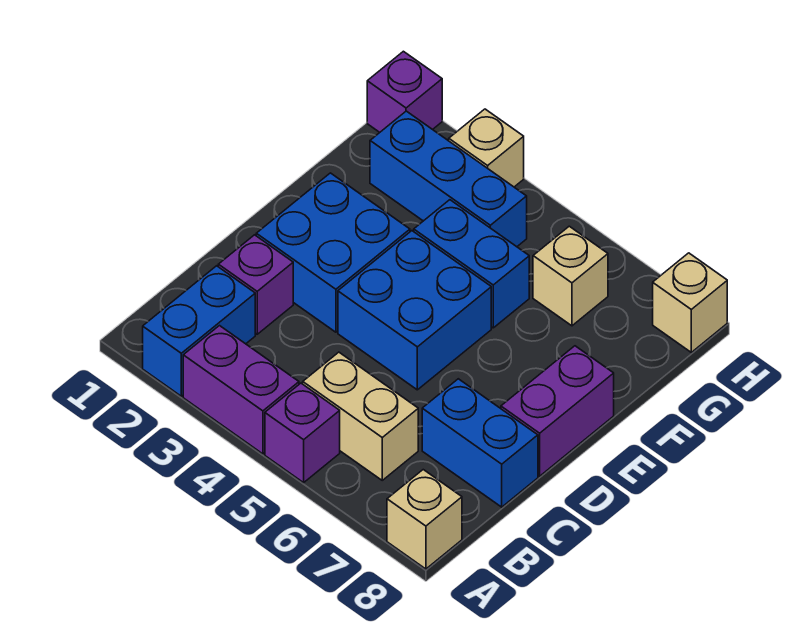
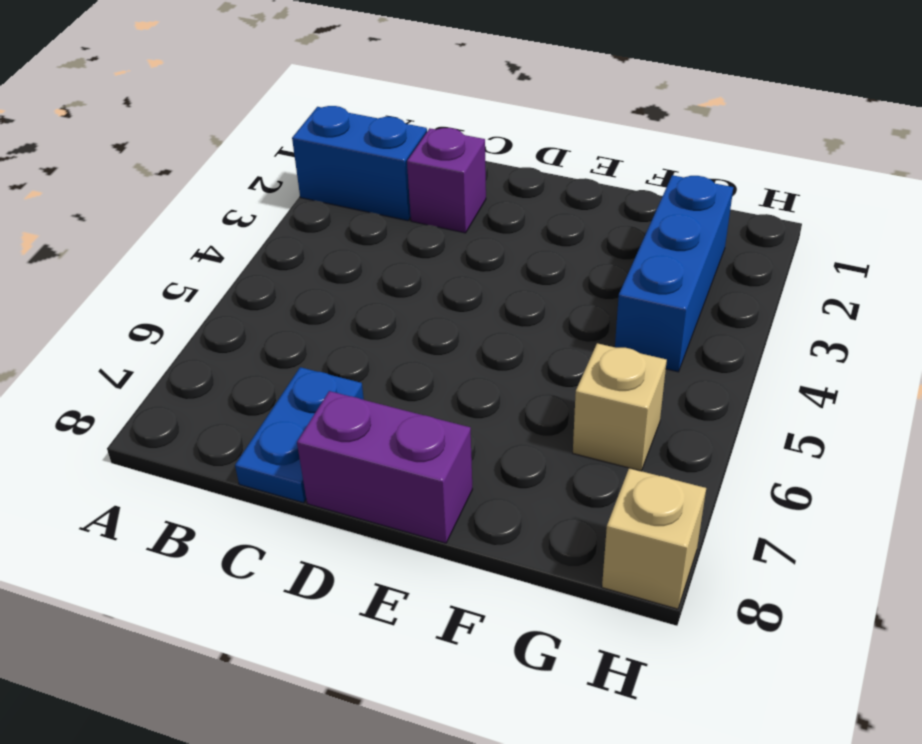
blue plate C7:C8 level 1 -> blue brick C7:C8 level 1
none -> purple brick A3:A4 level 1
none -> purple brick A5 level 1
none -> tan brick A8 level 1

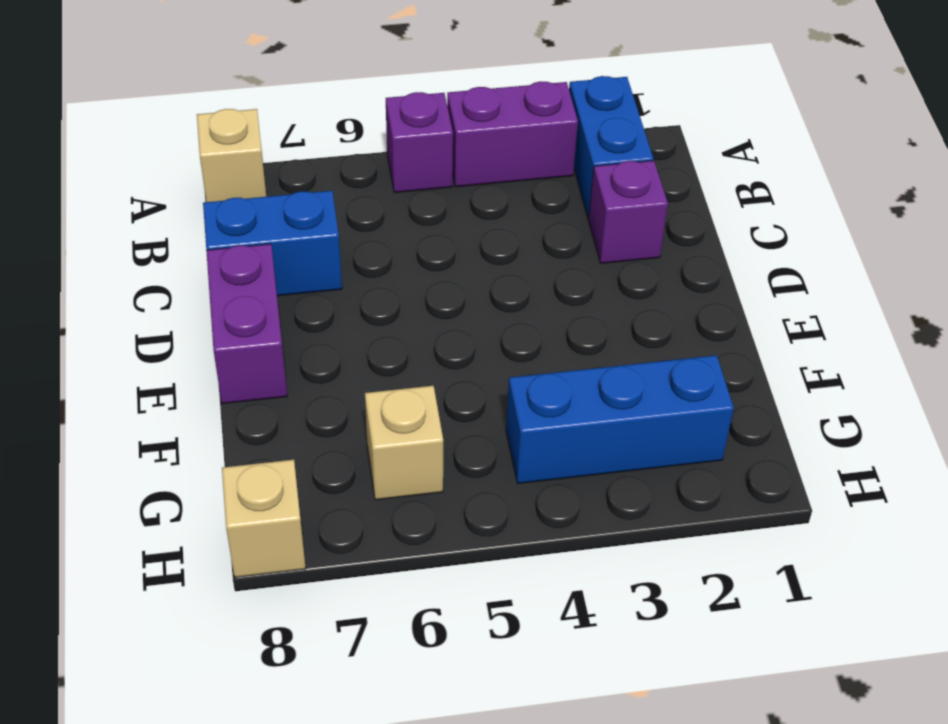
none -> tan brick B5:B6 level 1
none -> blue brick D2:E3 level 1
none -> blue brick D4:E5 level 1

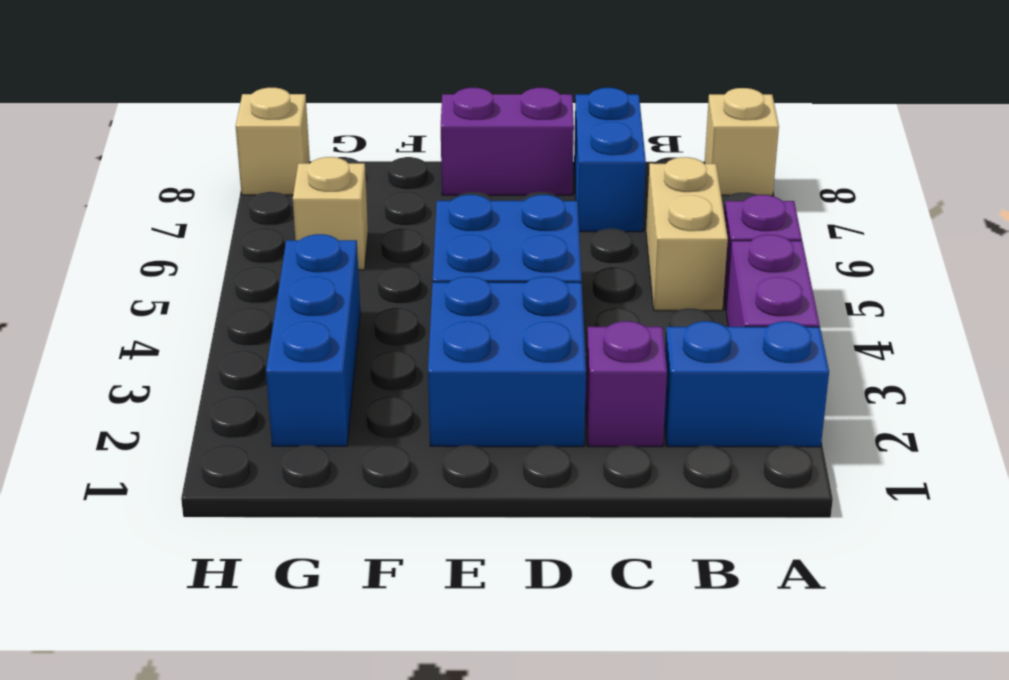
none -> blue brick F4:F5 level 1
none -> purple brick H1 level 1
none -> tan brick H3 level 1

